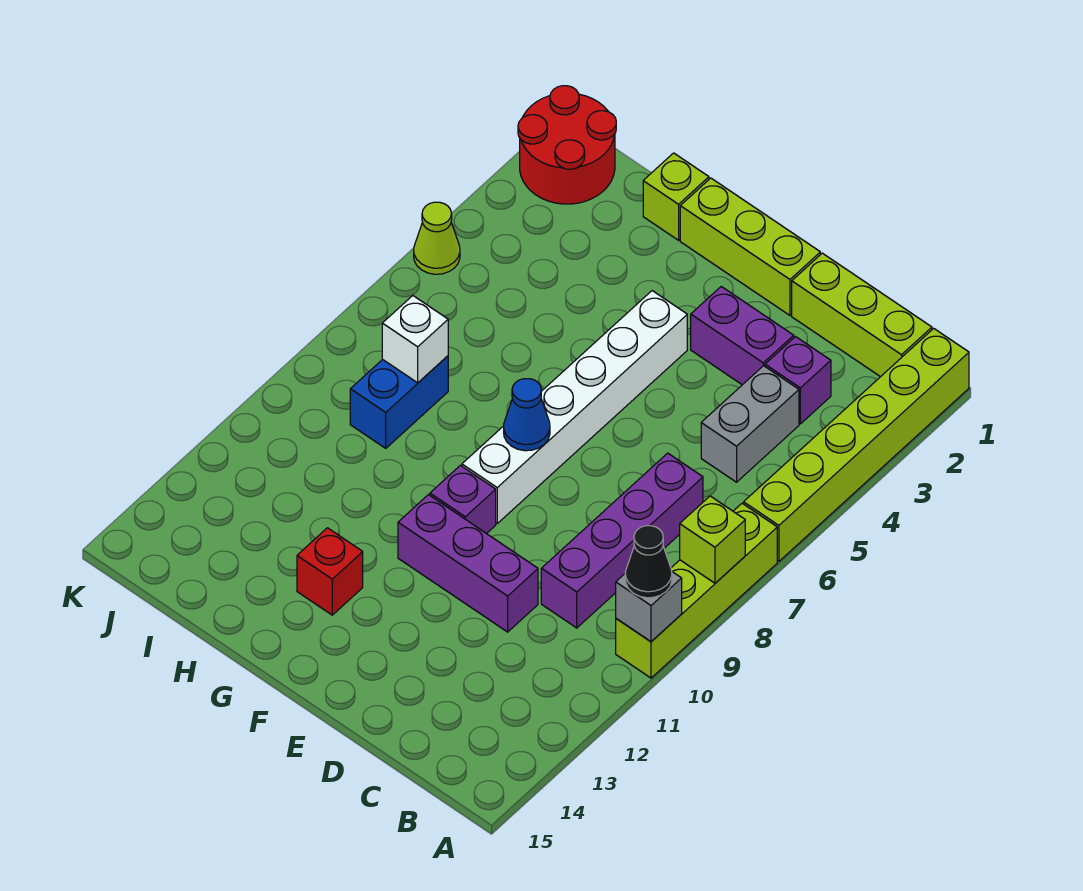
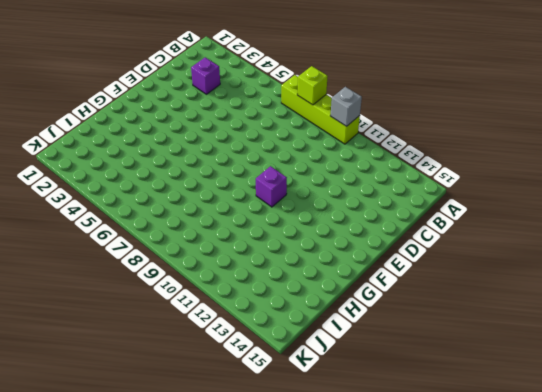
none -> lime brick A1:A6 level 1
none -> lime brick B1:D1 level 1
none -> grey brick C4:C5 level 1

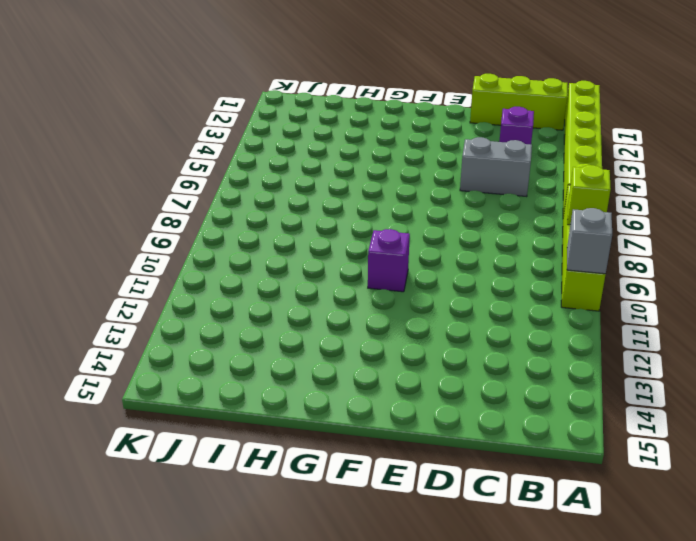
grey brick C5:D5 level 1 -> grey brick C4:C5 level 1
none -> purple brick C7:C10 level 1
none -> purple brick D3:E3 level 1
none -> purple brick D11:F11 level 1

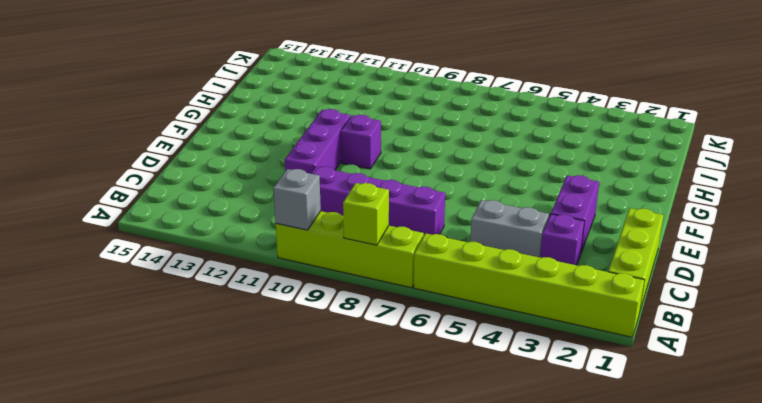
none -> lime brick E1:G1 level 1
none -> white brick F4:F9 level 1
none -> red brick G13 level 1

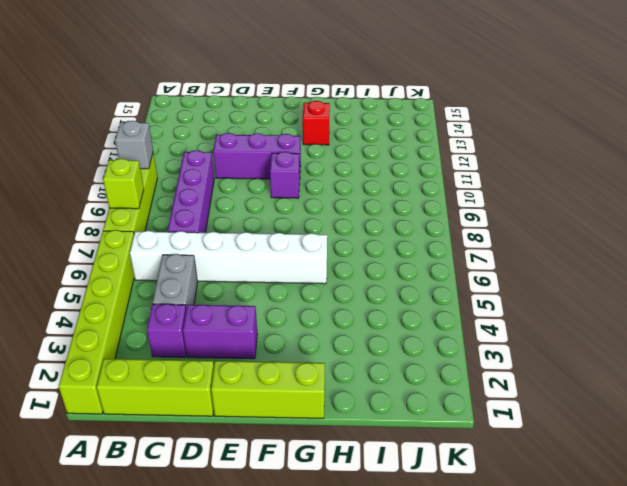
white brick B6:G6 level 1 -> white brick F4:F9 level 1
none -> lime brick H1 level 1
none -> blue brick I8:I9 level 1
none -> red round brick J1:K2 level 1

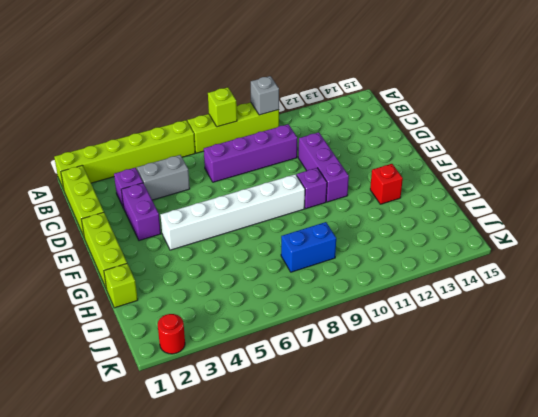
red round brick K2 level 1 -> red round brick J1:K2 level 1
none -> lime cone K5 level 1
none -> blue cone F8 level 2
none -> white brick I8 level 2

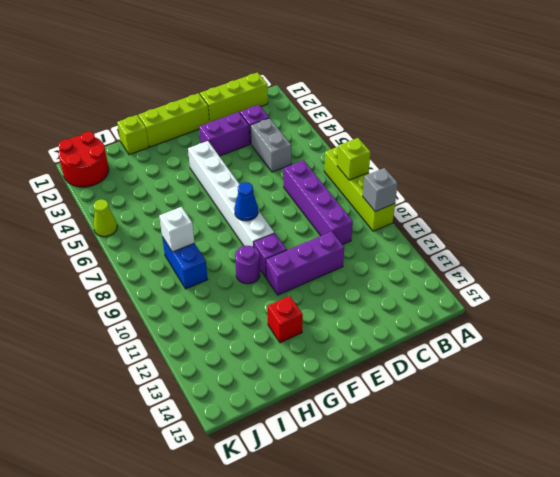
purple round brick G10 level 1 -> none
none -> lime brick A1:A6 level 1
none -> black cone A10 level 3

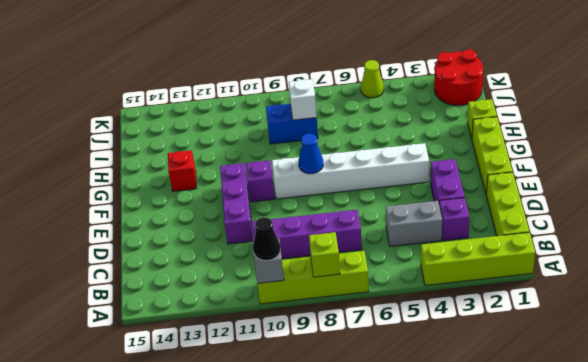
lime brick A1:A4 level 1 -> lime brick A1:A6 level 1

